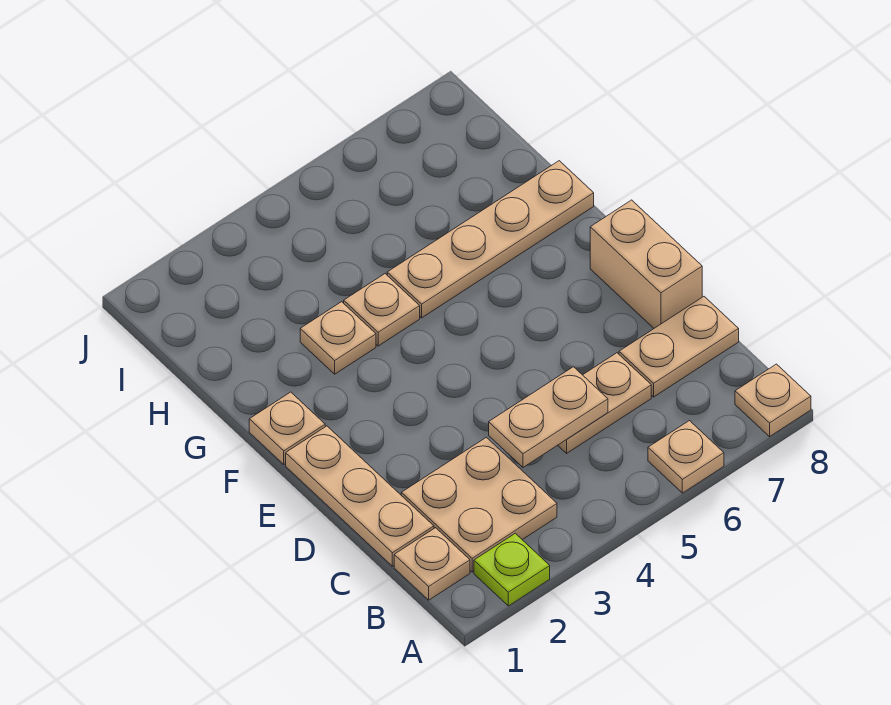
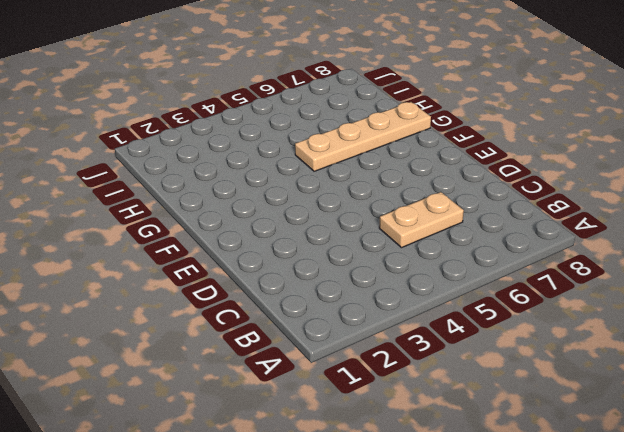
none -> lime plate A2 level 1
none -> tan plate A6 level 1
none -> tan plate A8 level 1

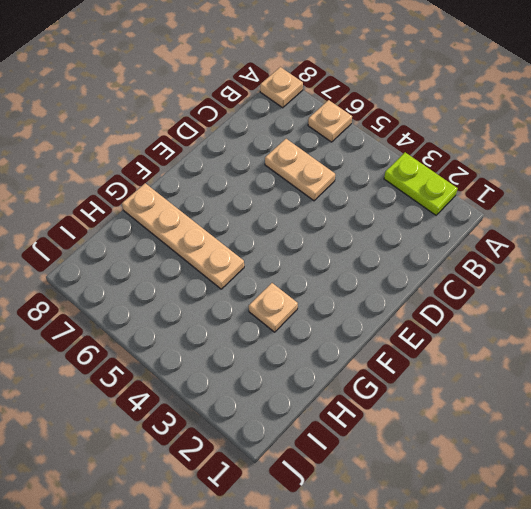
lime plate A2:A3 level 1 -> lime plate A2 level 1
none -> tan plate B1 level 1
none -> tan plate B2:C3 level 1
none -> tan plate C1:E1 level 1

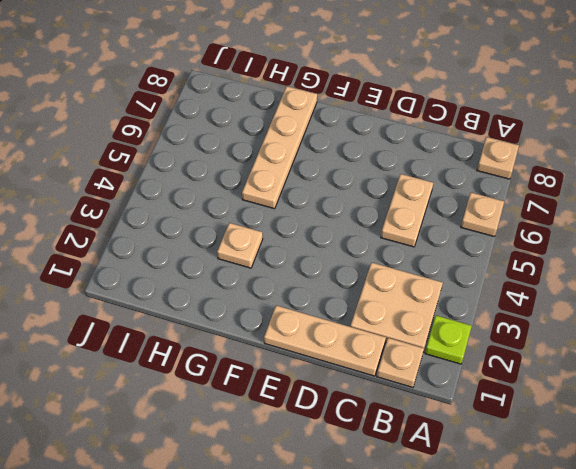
none -> tan plate C7:C8 level 1
none -> tan brick D8:E8 level 1
none -> tan plate F1 level 1

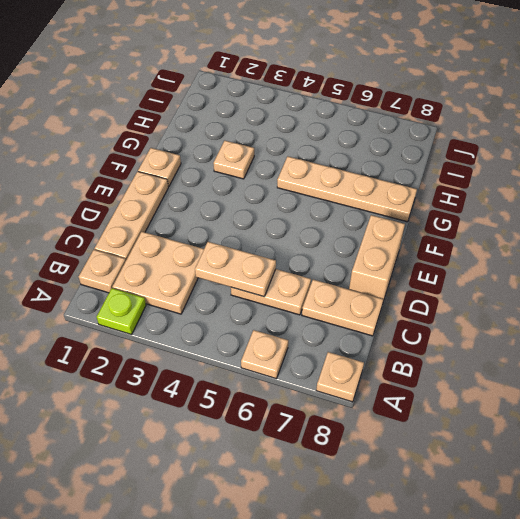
none -> tan plate G4 level 1

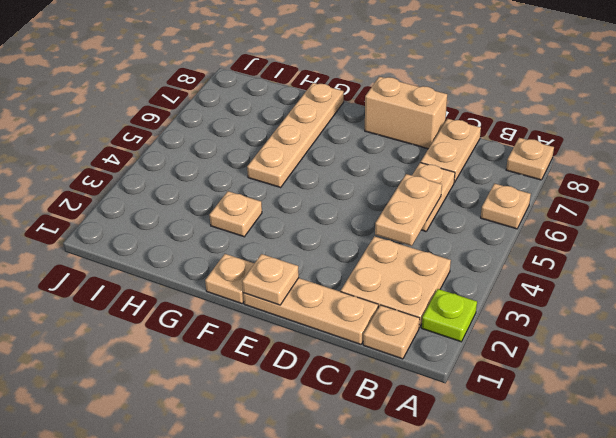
tan plate E1 level 2 -> tan plate G4 level 1

